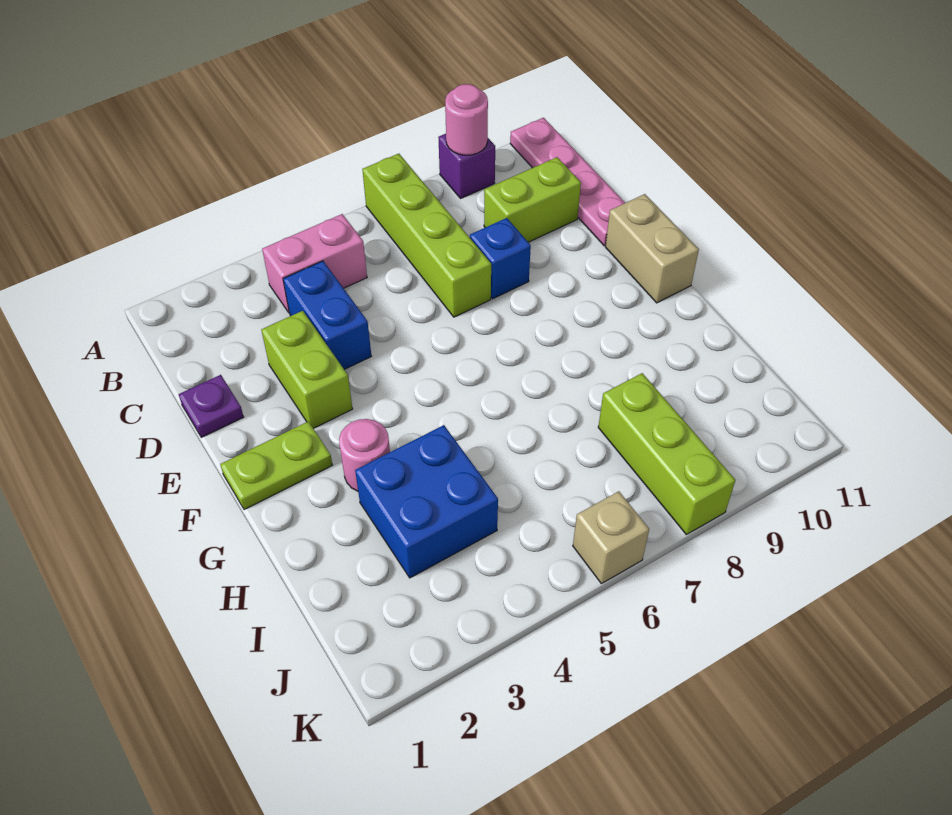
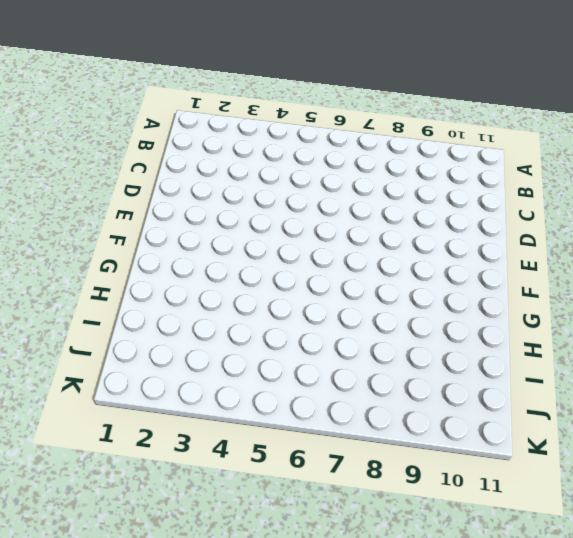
none -> lime brick A7:D7 level 1
none -> purple brick A9 level 1
none -> pink plate A11:D11 level 1

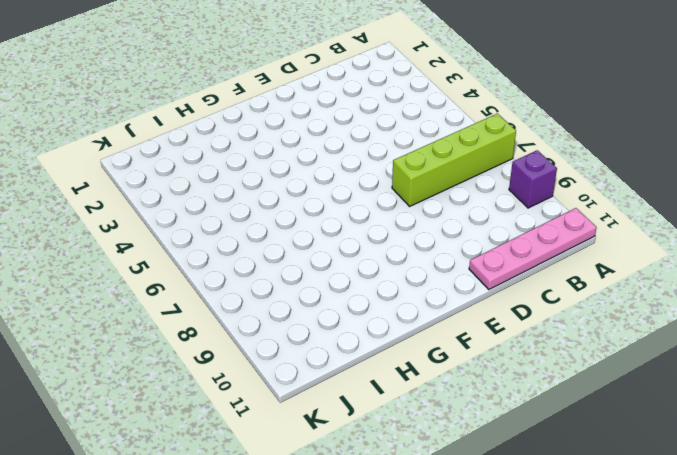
none -> pink brick B4:B5 level 1
none -> blue brick C4:D4 level 1
none -> lime brick C9:C10 level 1

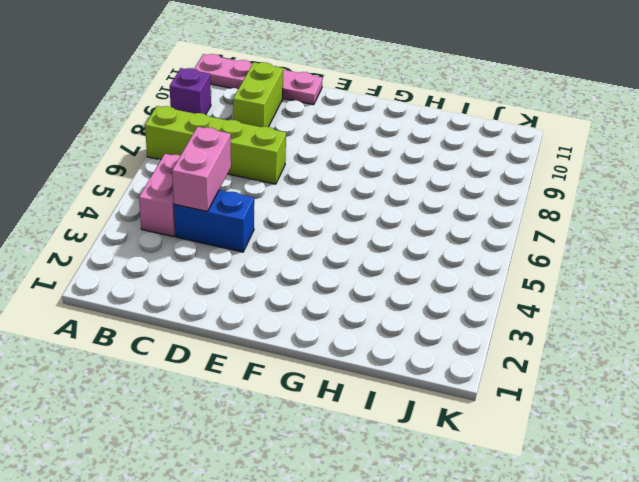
pink brick C4:C5 level 2 -> none
none -> purple plate D1 level 1
none -> lime brick D3:E3 level 1
none -> blue brick D8 level 1

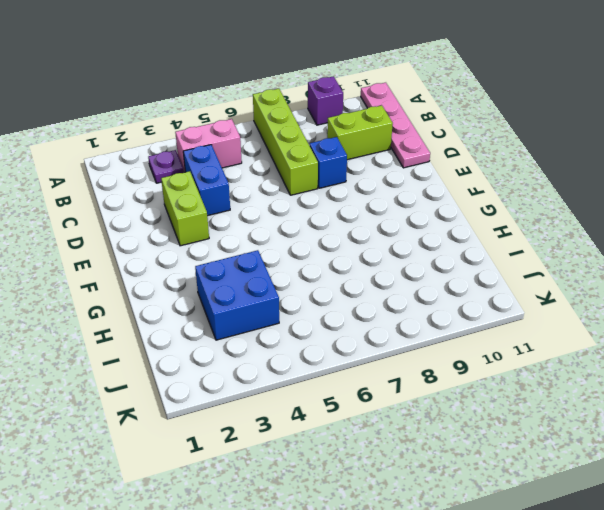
purple plate B3 level 1 -> purple plate D1 level 1
none -> tan brick E11:F11 level 1
none -> lime plate F1:F2 level 1
none -> pink round brick G3 level 1

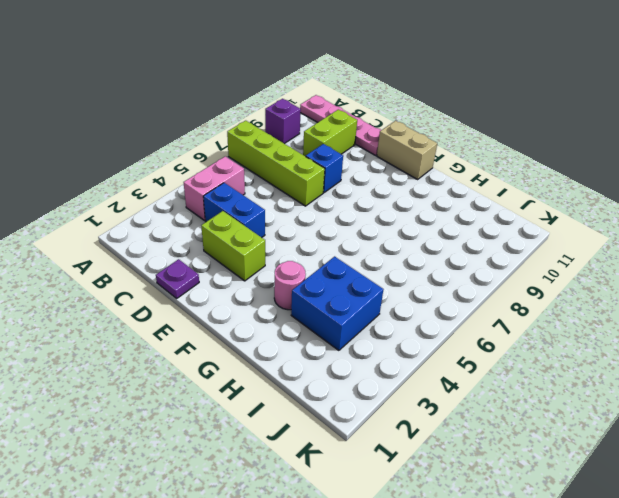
none -> lime plate F1:F2 level 1
none -> lime brick I8:K8 level 1
none -> tan brick K6 level 1

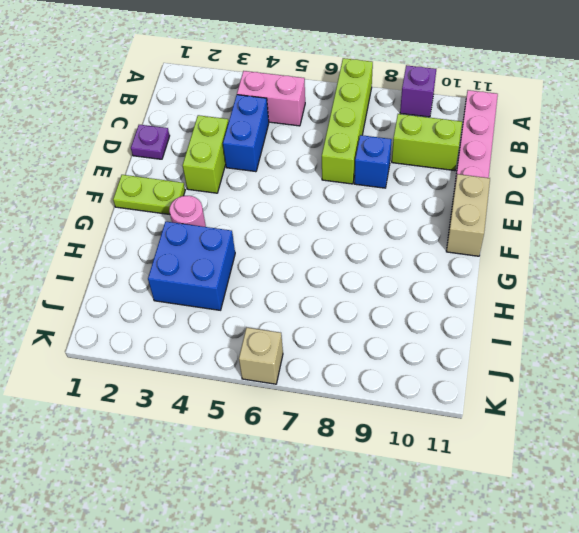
none -> lime brick I8:K8 level 1
none -> pink round brick A9 level 2

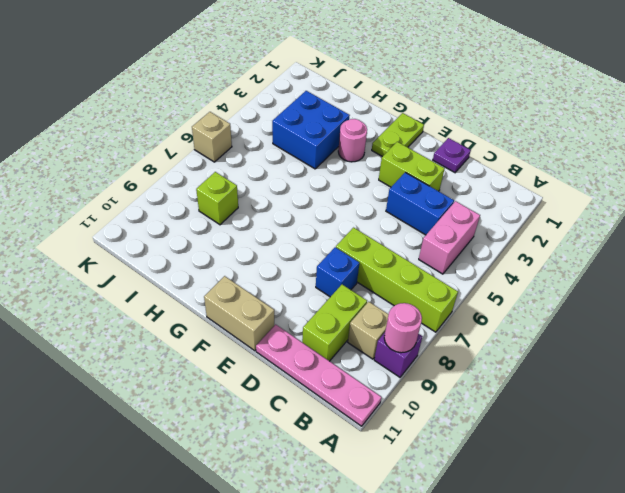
tan brick B9 level 1 -> none
lime brick I8 level 1 -> lime brick I8:K8 level 1

